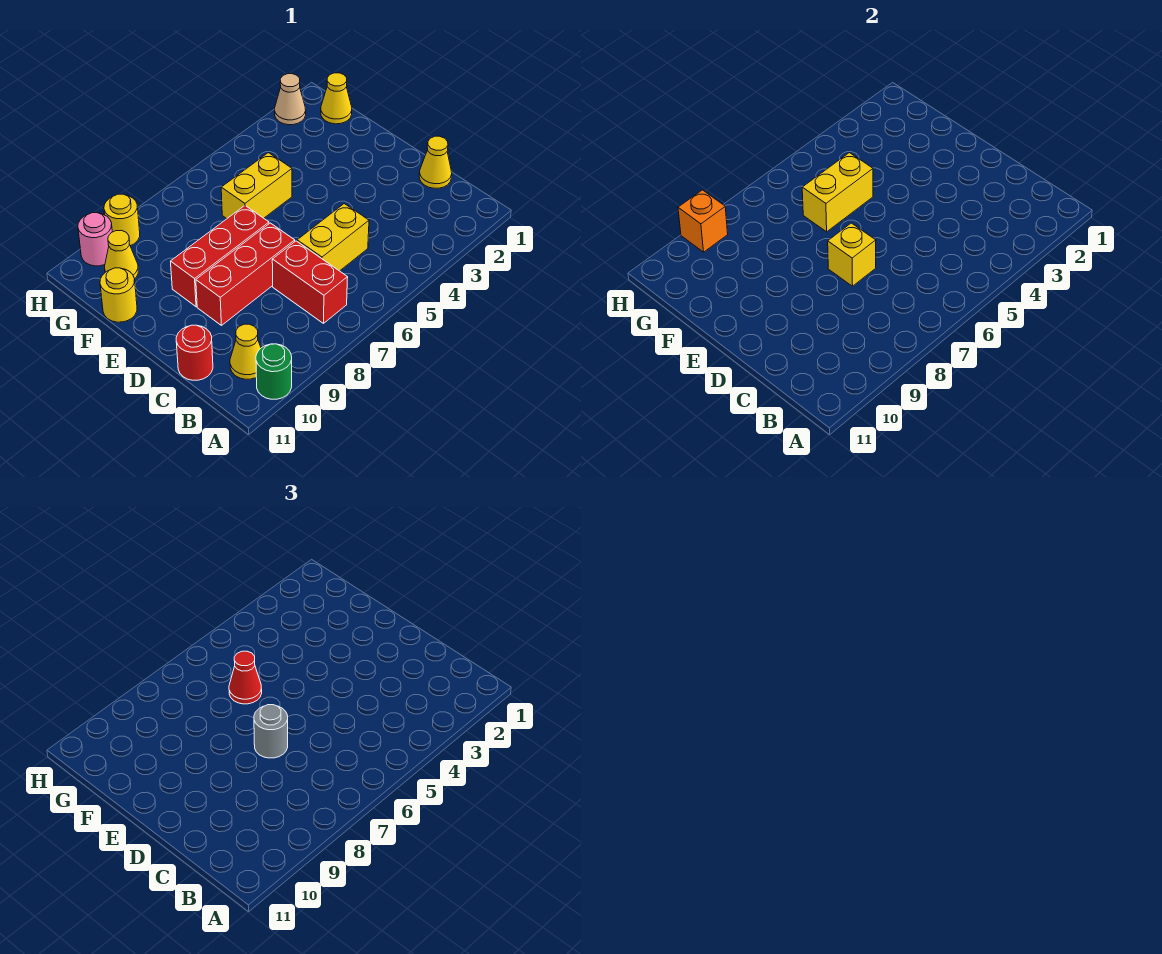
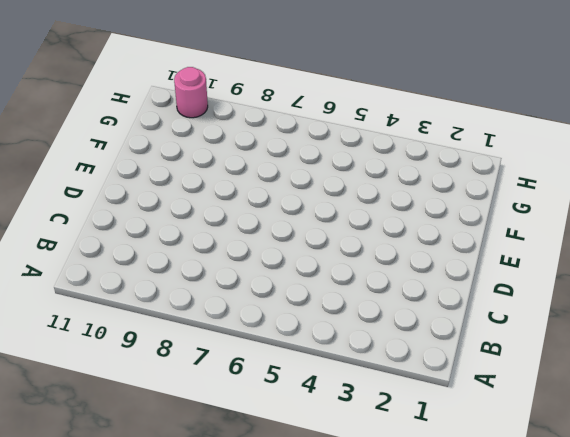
none -> green round brick A10 level 1
none -> red brick B7:C7 level 1
none -> yellow cone B10 level 1

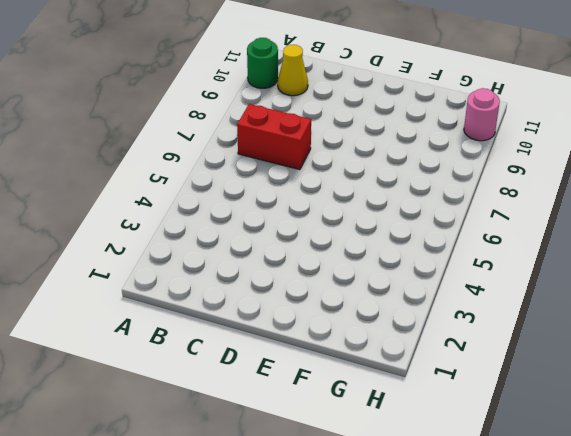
none -> yellow cone C1 level 1
none -> yellow brick C5:C6 level 1
none -> red round brick C11 level 1

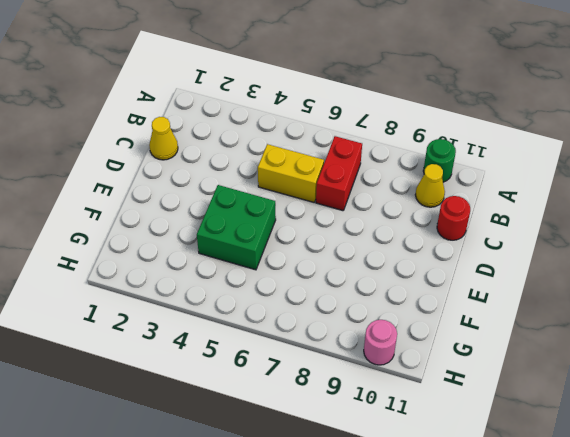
green brick E4:F5 level 1 -> yellow brick F5:F6 level 1
none -> red brick D7:D9 level 1
none -> red brick E7:E9 level 1
none -> yellow round brick F11 level 1

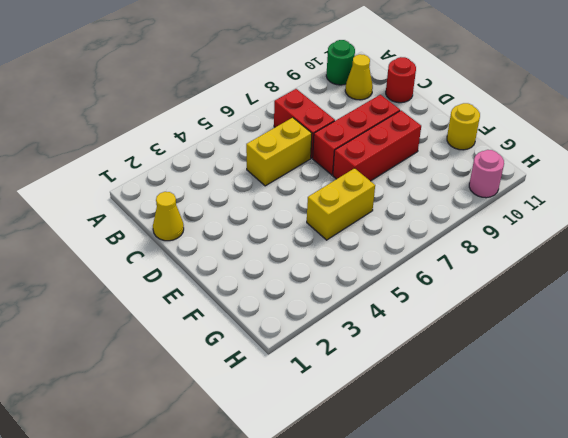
none -> yellow cone G1 level 1
none -> yellow cone G10 level 1
none -> tan cone H2 level 1

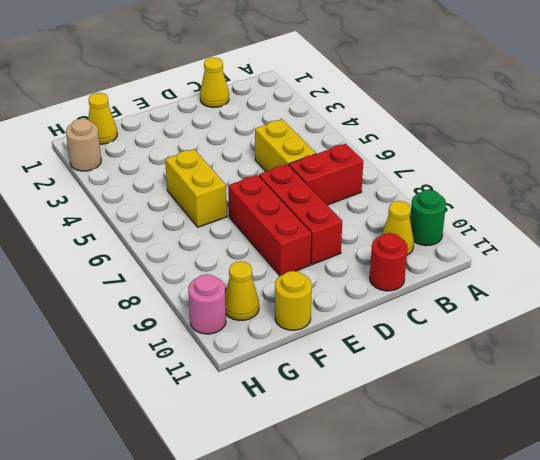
tan round brick H2 level 1 -> tan cone H2 level 1
none -> yellow round brick H9 level 1
none -> yellow brick D7 level 2
none -> yellow brick F5:F6 level 2

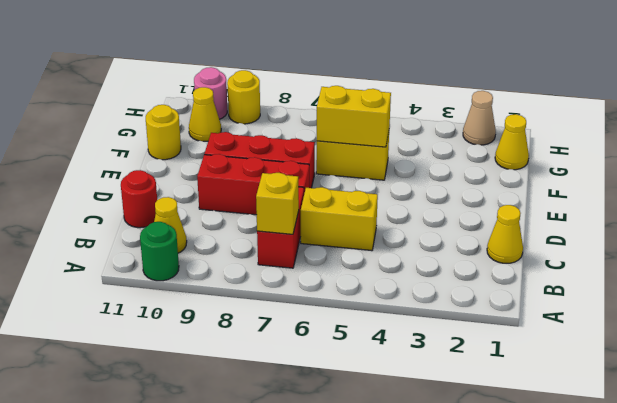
yellow brick B7 level 2 -> yellow brick D7 level 2
none -> orange brick H9 level 2
none -> grey round brick D7 level 3
none -> red cone F6 level 3

